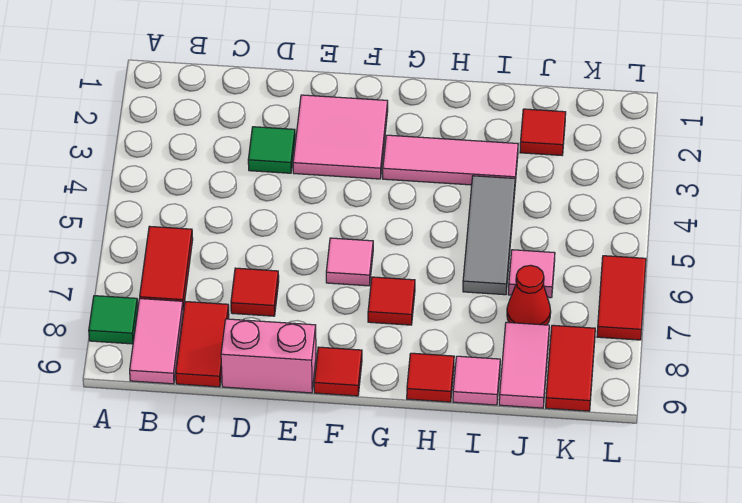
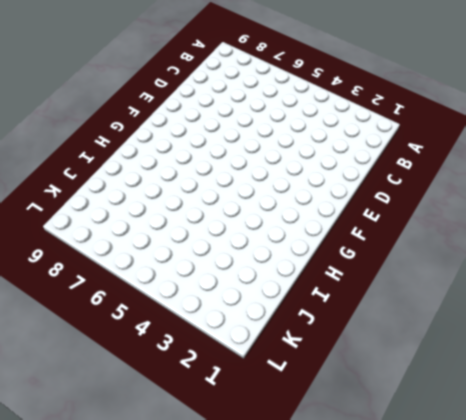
none -> green tile A8 level 1
none -> red tile B6:B7 level 1
none -> pink tile B8:B9 level 1

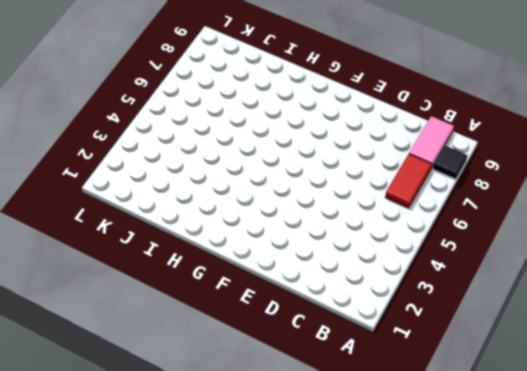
black tile A8 level 1 -> green tile A8 level 1
none -> red tile C8:C9 level 1
none -> green tile D3 level 1
none -> red tile D7 level 1

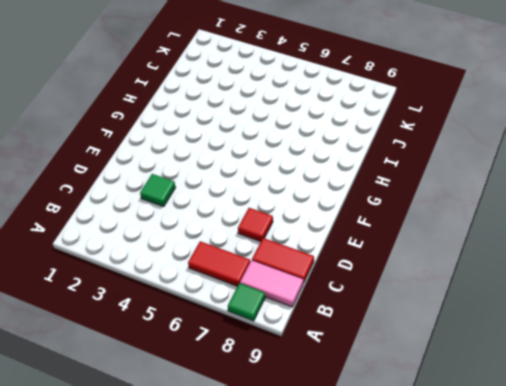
none -> pink brick D9:E9 level 1
none -> pink tile E2:F3 level 1
none -> pink tile F6 level 1

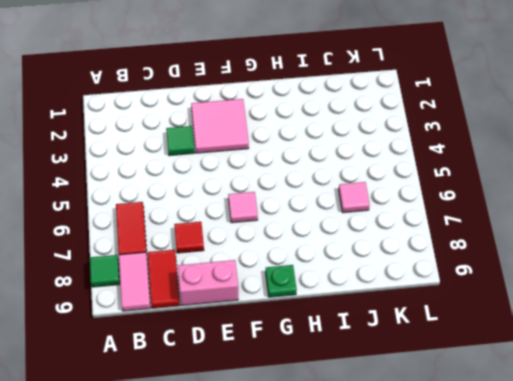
green plate G9 level 1 -> none
none -> red tile F9 level 1
none -> pink tile G3:I3 level 1
none -> red tile G7 level 1

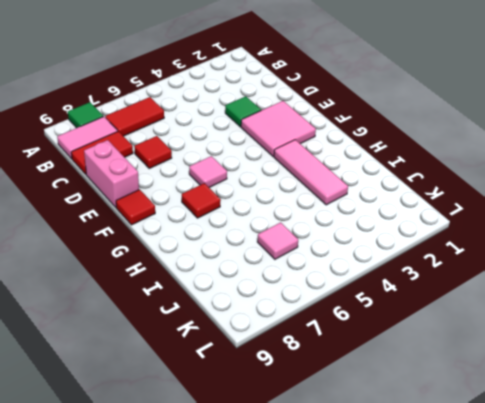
none -> red tile H9 level 1
none -> grey tile I4:I6 level 1
none -> pink tile I9 level 1

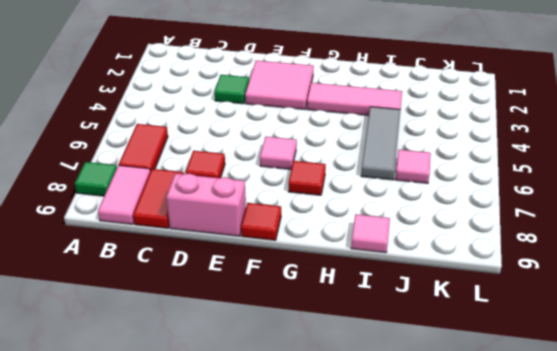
none -> red tile H9 level 1
none -> red tile J2 level 1
none -> red cone J7 level 1

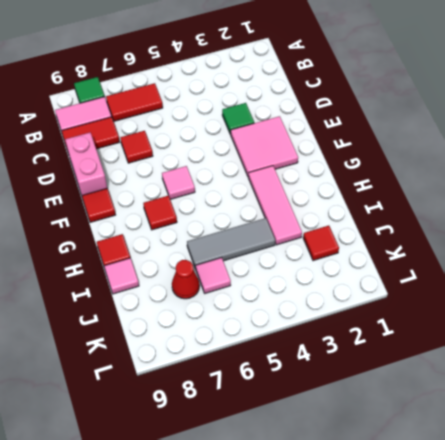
none -> pink tile J8:J9 level 1
none -> red tile K8:K9 level 1
none -> red tile L6:L7 level 1

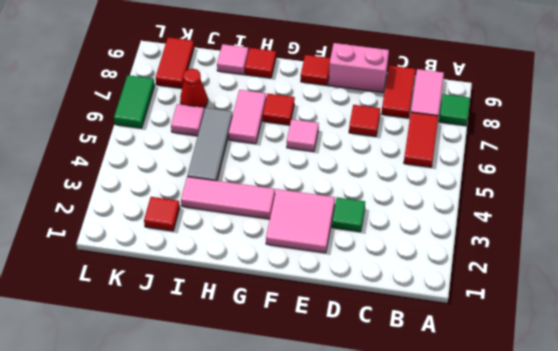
pink tile H6:H7 level 1 -> pink tile J8:J9 level 1
green tile L6:L7 level 1 -> red tile L6:L7 level 1

